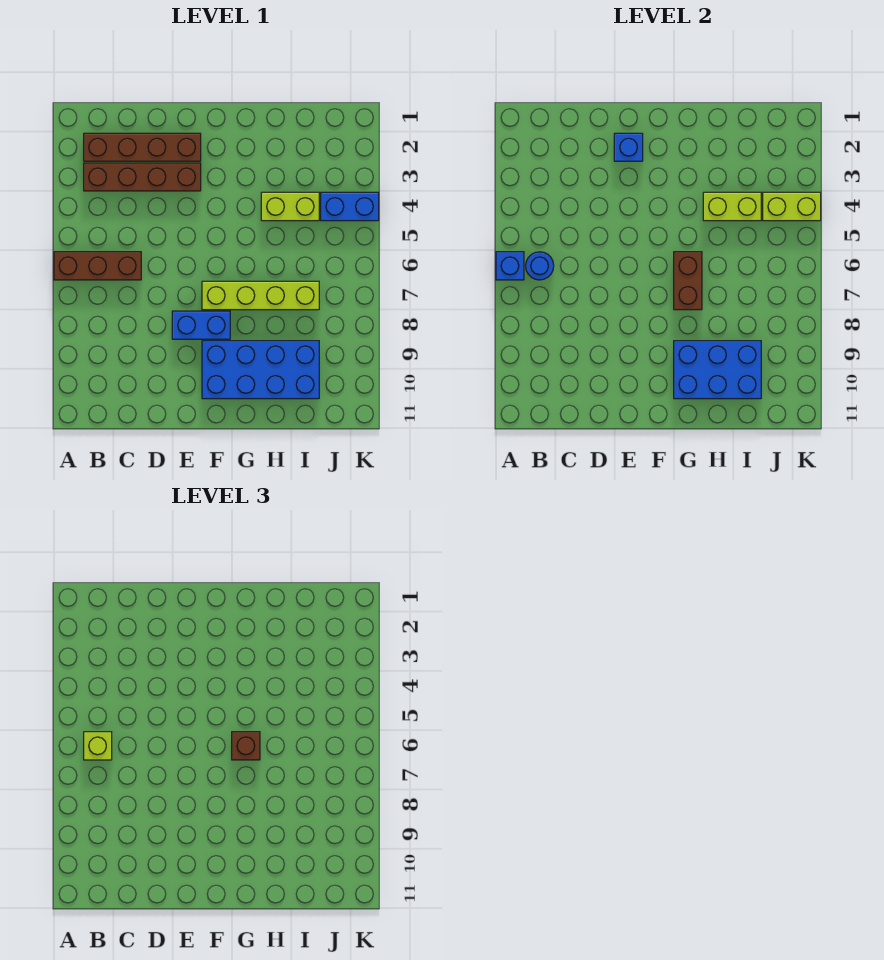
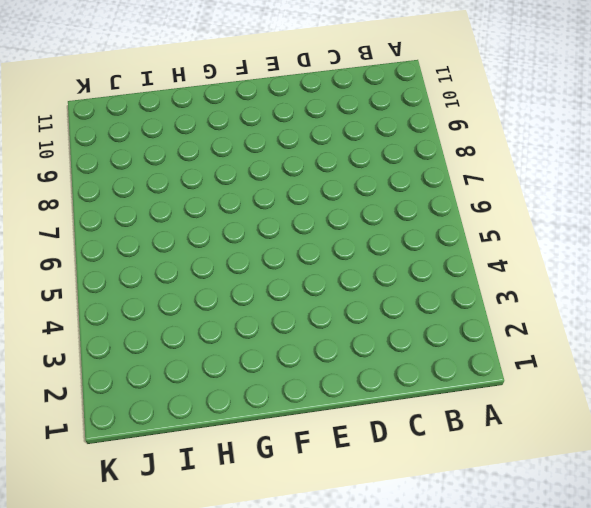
none -> brown brick A6:C6 level 1
none -> brown brick B2:E2 level 1
none -> brown brick B3:E3 level 1

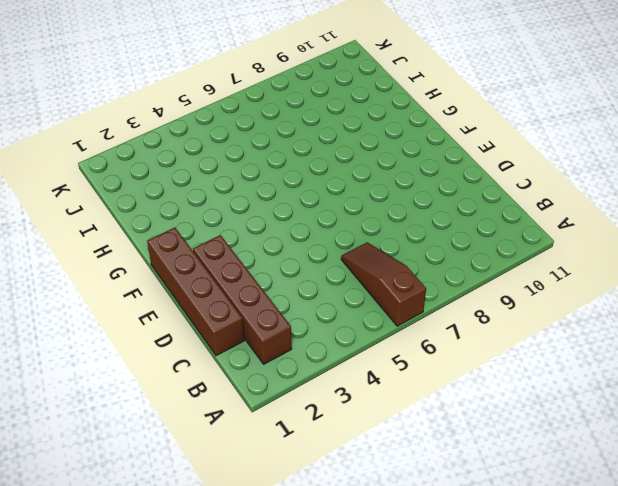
brown slope A6:C6 level 1 top A -> brown brick A6:C6 level 1
brown brick C1:F1 level 1 -> brown brick B3:E3 level 1
none -> blue brick E8:F8 level 1
none -> lime brick F7:I7 level 1
none -> blue brick F9:I10 level 1

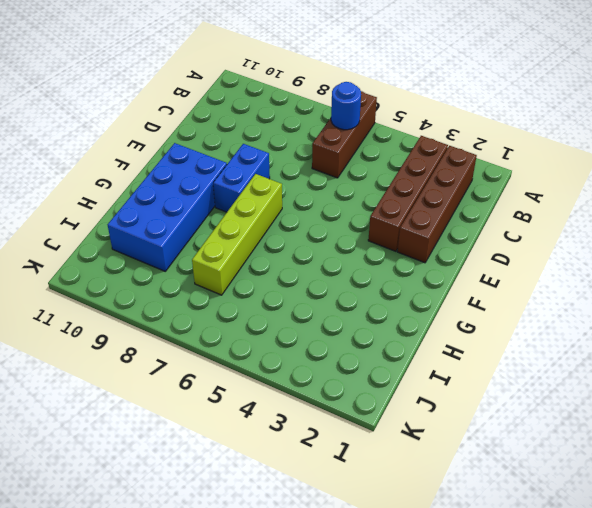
none -> lime brick H4:I4 level 1
none -> blue brick J4:K4 level 1
none -> blue brick A6 level 2

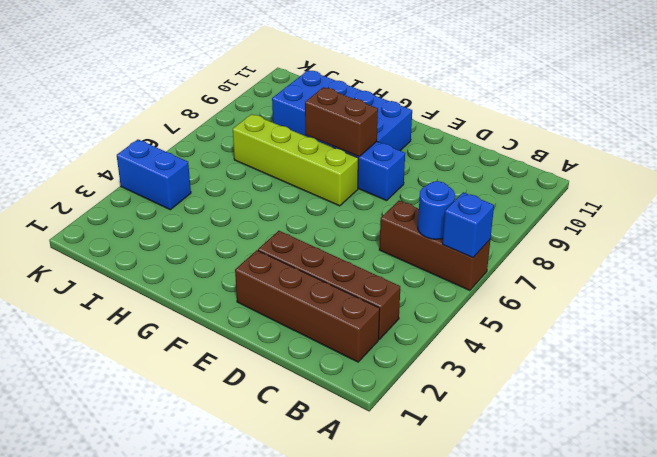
brown brick F8:G8 level 2 -> brown brick G6:G7 level 2
none -> lime brick H4:I4 level 1
none -> blue brick E2 level 2
none -> blue brick G9:I10 level 2

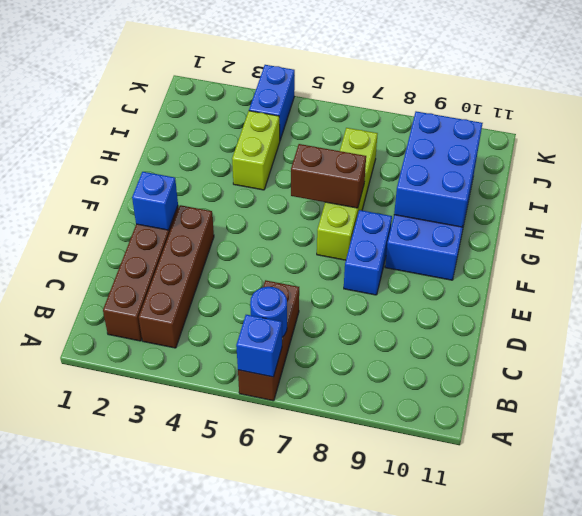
none -> lime brick H4:I4 level 2
none -> lime brick J4:K4 level 2
none -> lime brick B6 level 3

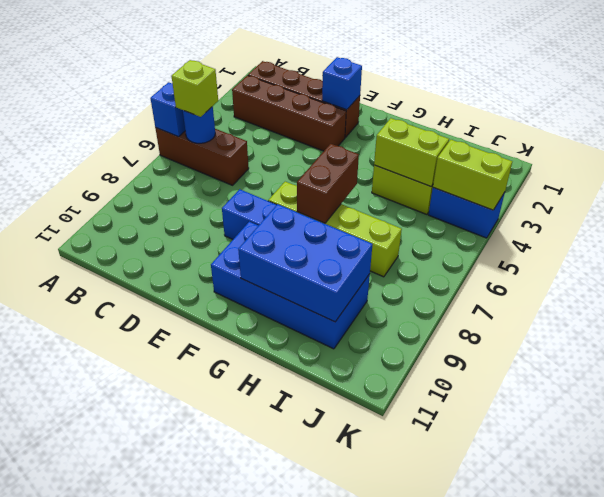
none -> brown brick G6 level 3

